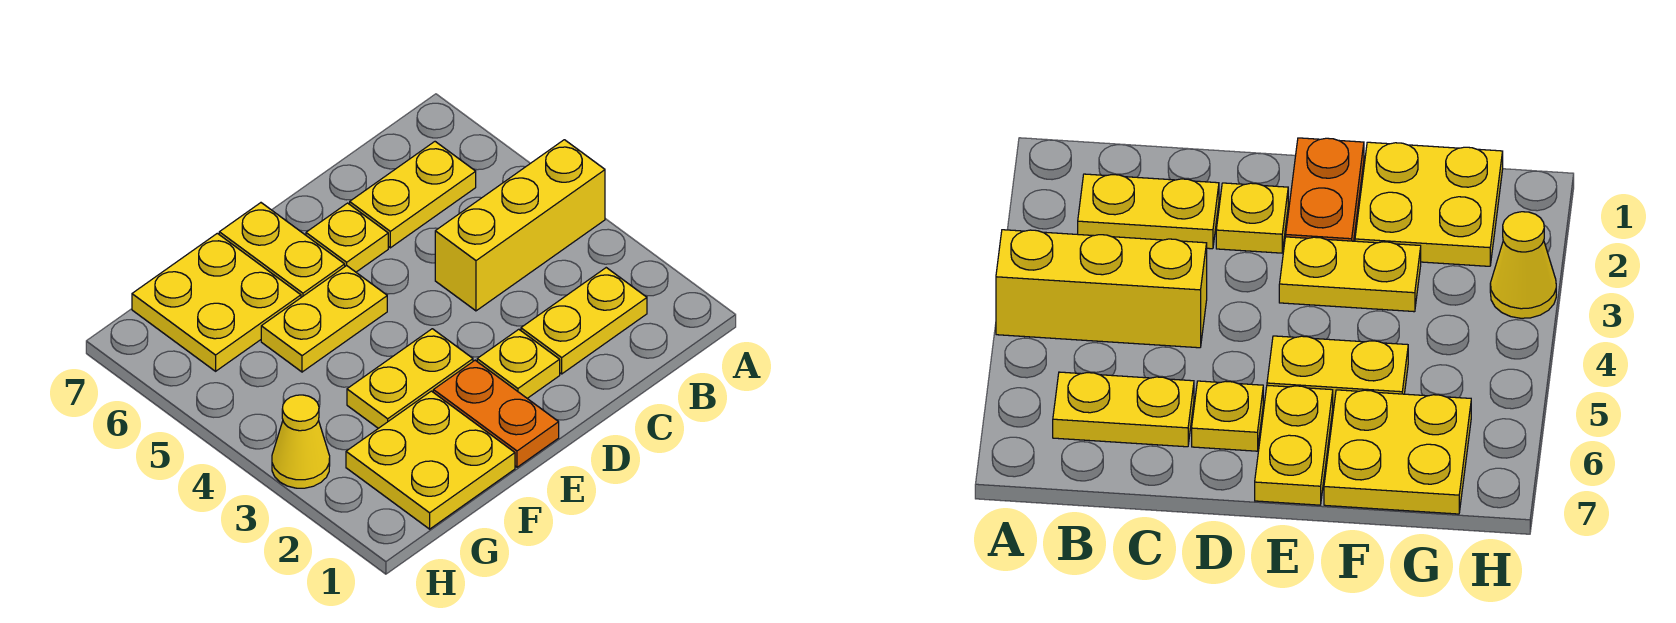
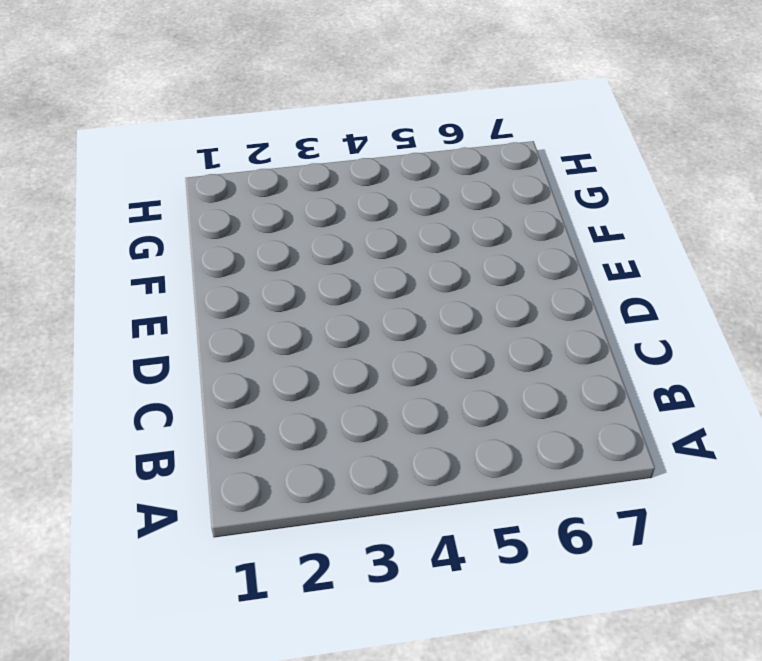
none -> yellow brick A4:C4 level 1
none -> yellow plate B2:C2 level 1
none -> yellow plate B6:C6 level 1

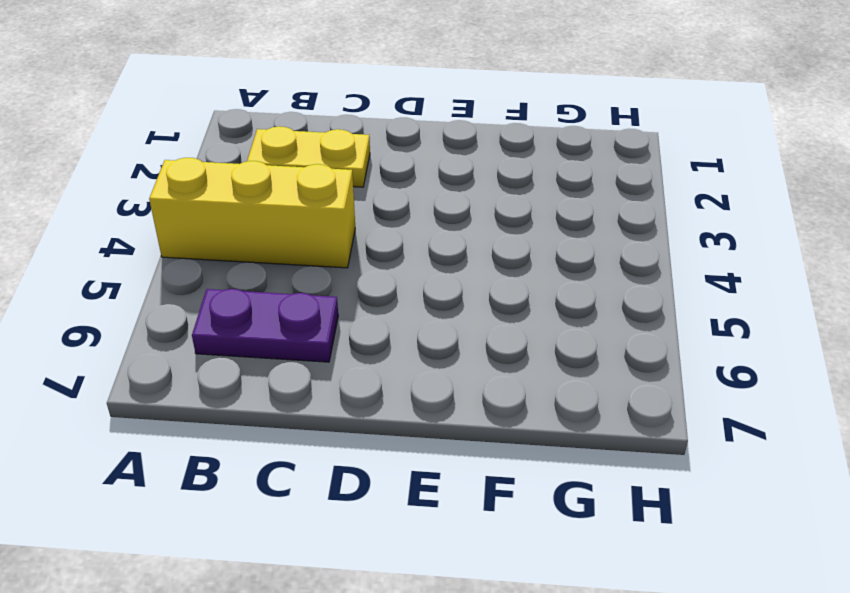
purple plate B6:C6 level 1 -> yellow plate B6:C6 level 1
none -> yellow plate D2 level 1
none -> yellow plate D6 level 1
none -> orange plate E1:E2 level 1

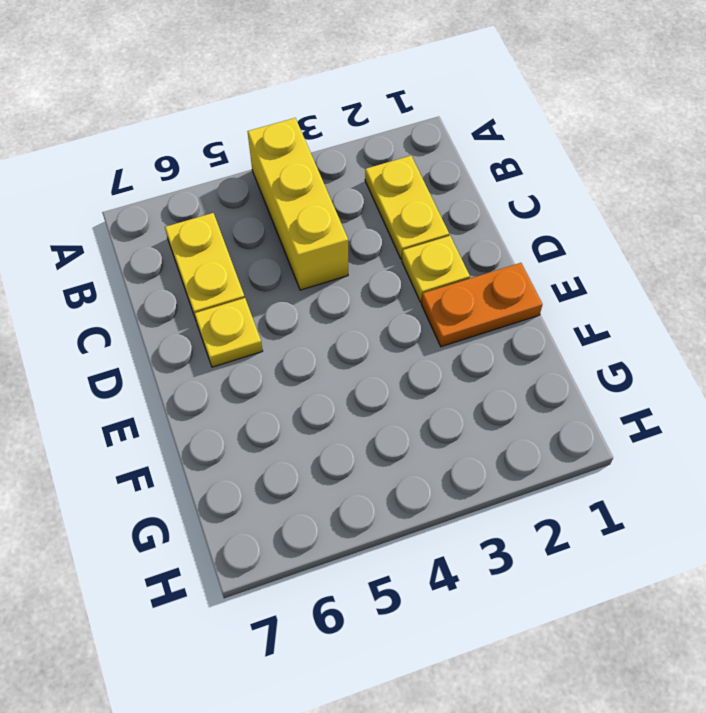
none -> yellow plate E3:F3 level 1
none -> yellow plate E5:F5 level 1
none -> yellow plate E6:E7 level 1

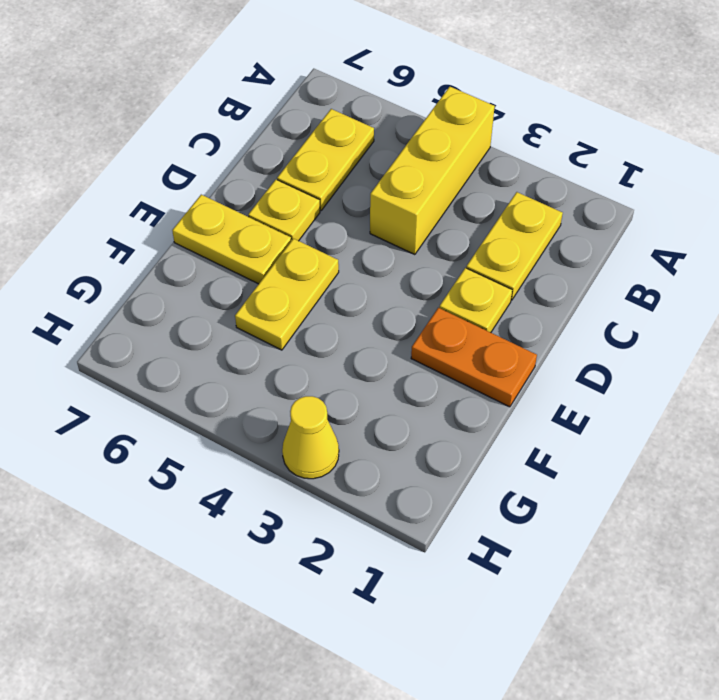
none -> yellow plate E3:F3 level 1
none -> yellow plate F1:G2 level 1
none -> yellow plate F6:G7 level 1

